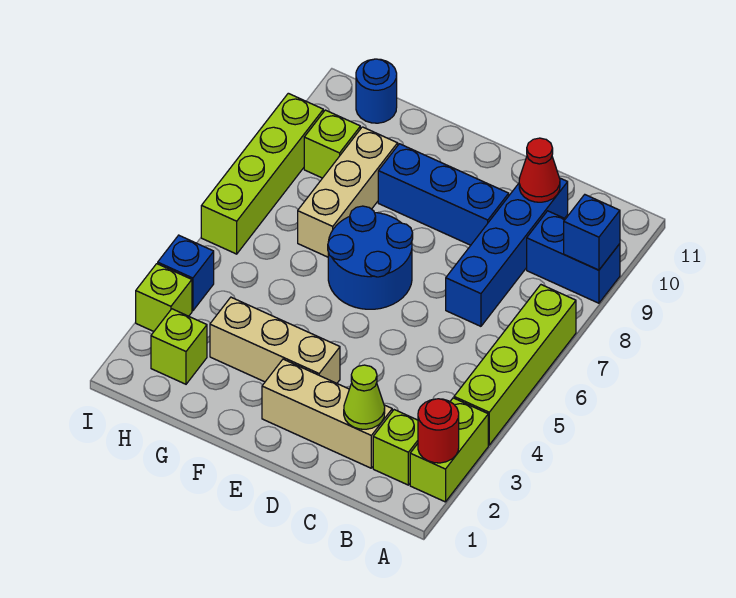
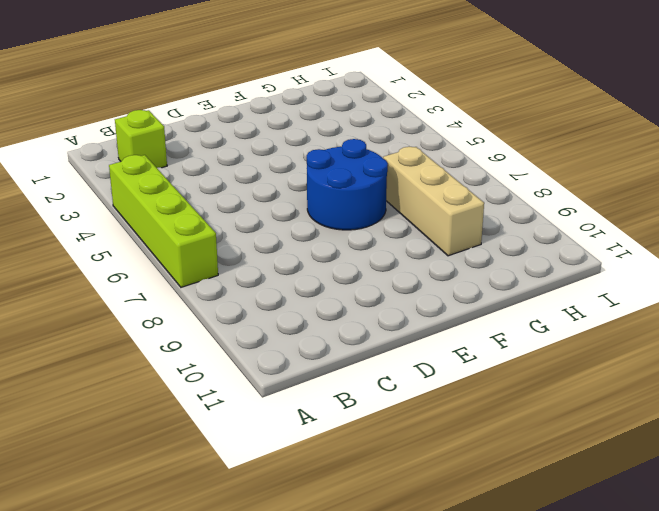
none -> lime brick A2:A3 level 1
none -> blue brick A9:B9 level 1
none -> tan brick C2:E2 level 1

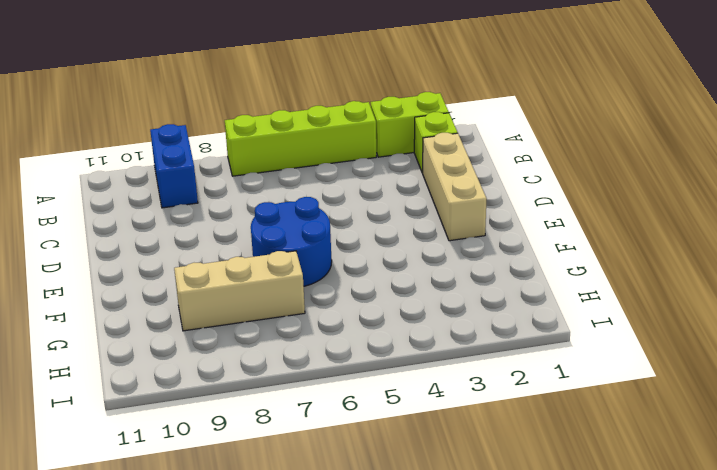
none -> blue brick C7:C10 level 1
none -> blue brick D9:F9 level 1
none -> tan brick E3:G3 level 1

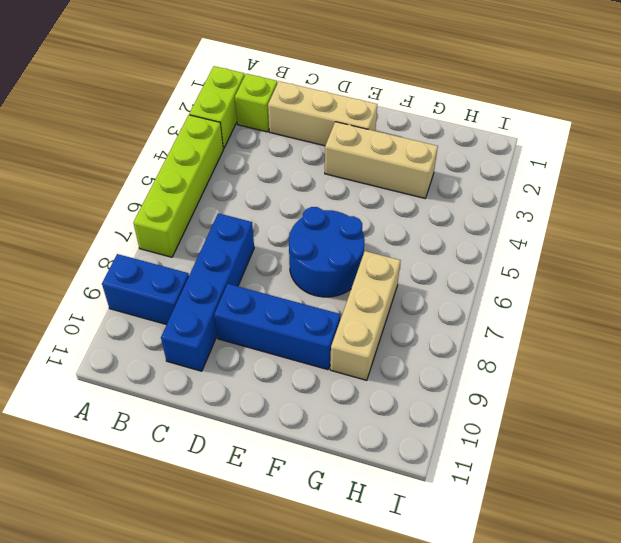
none -> lime brick H2 level 1
none -> lime brick H9 level 1
none -> blue round brick H11 level 1

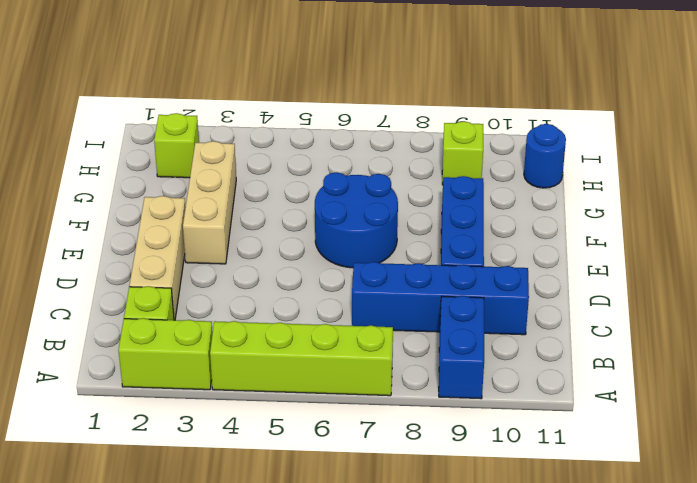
none -> tan brick G7:G9 level 1
none -> lime brick I3 level 1
none -> blue brick I4 level 1

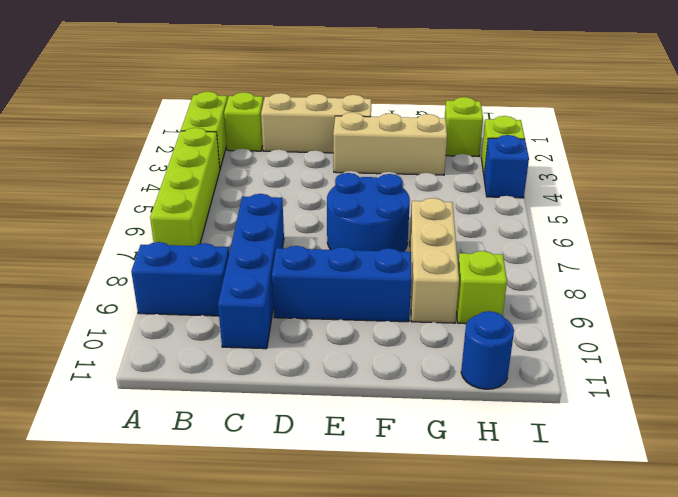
none -> lime brick I6:I9 level 1
none -> red round brick A2 level 2
none -> blue brick A9 level 2

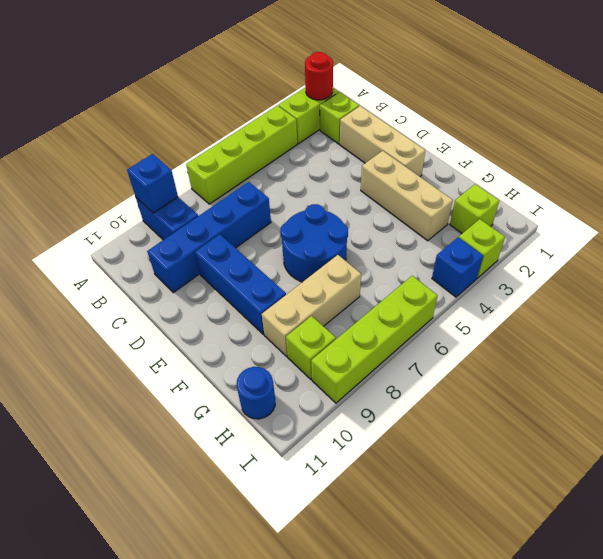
none -> lime cone C2 level 2
none -> red cone C10 level 2

